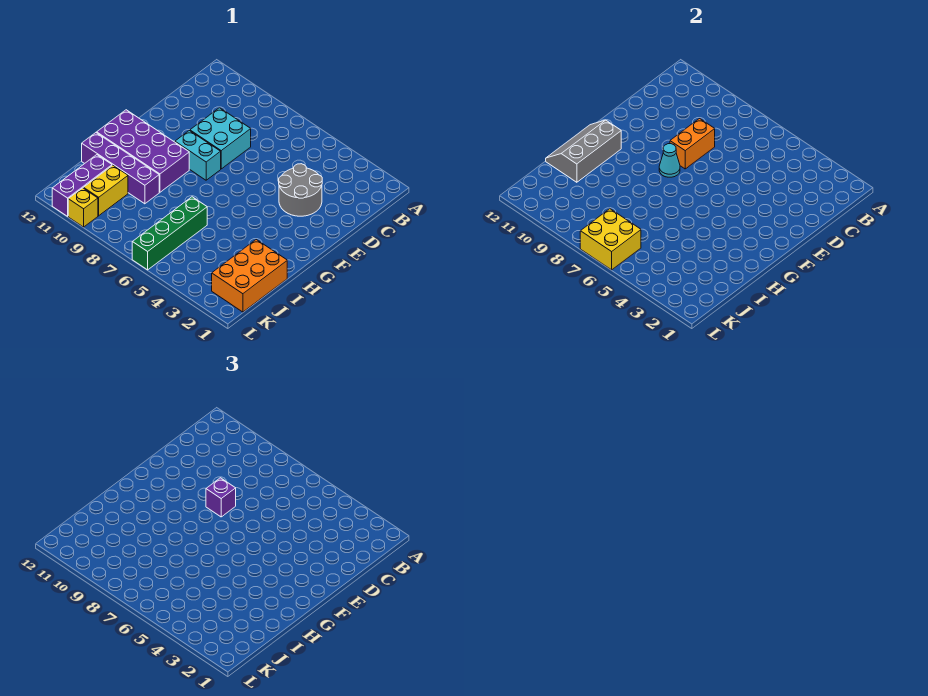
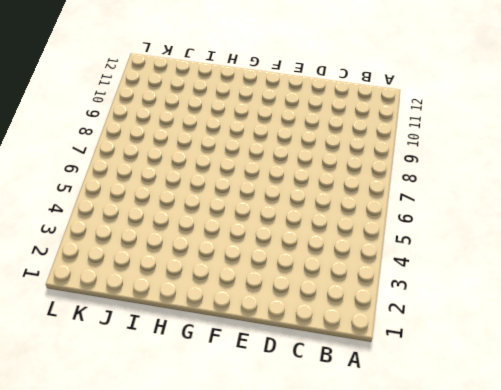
none -> grey round brick D3:E4 level 1
none -> cyan brick D8:E9 level 1
none -> cyan brick F8:F9 level 1

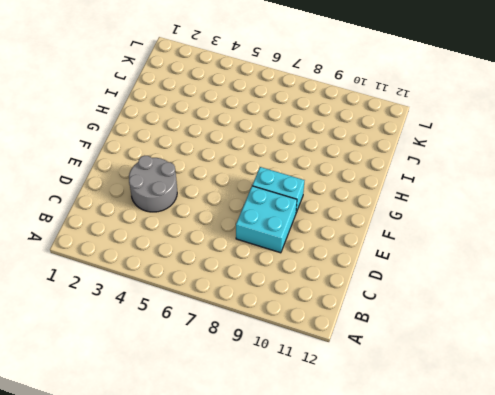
none -> purple brick G9:H12 level 1
none -> orange brick I1:K2 level 1
none -> green brick I6:L6 level 1

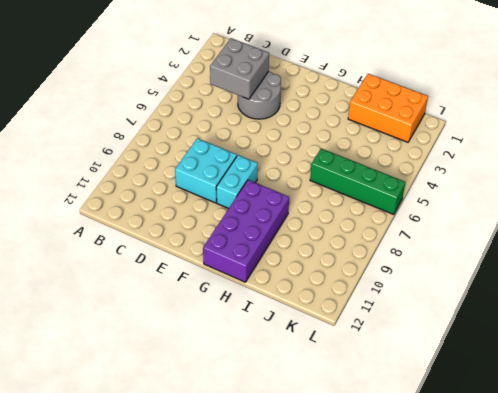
grey brick C3:D4 level 2 -> none
none -> purple brick I9:I12 level 1
none -> yellow brick J10:K10 level 1
none -> purple brick J11:L11 level 1

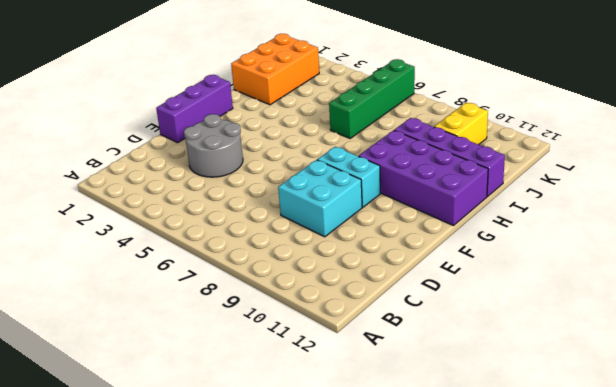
purple brick E1:G1 level 1 -> purple brick J11:L11 level 1
none -> yellow brick L10 level 1
none -> orange brick D8:E8 level 2
none -> cyan cone F8 level 2

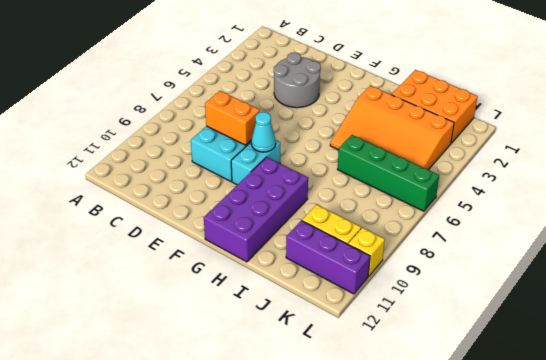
orange slope H3:K5 level 1 top 3 -> none
none -> purple brick I9:I12 level 1
none -> grey slope G11:I12 level 2 top 11
none -> yellow brick K6:L7 level 2

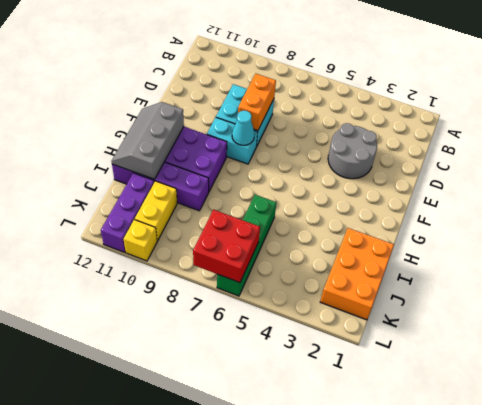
red brick K6:L7 level 2 -> yellow brick K6:L7 level 2
none -> purple brick E8 level 3

